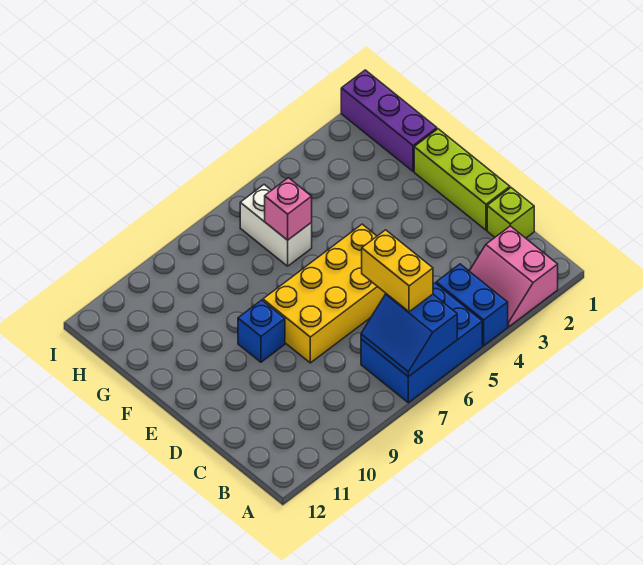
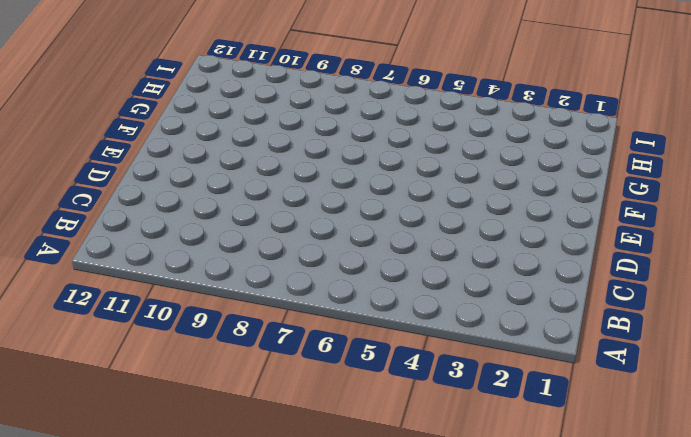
none -> pink slope A2:B3 level 1 top 2
none -> blue brick A4:B4 level 1
none -> blue brick A5:B7 level 1

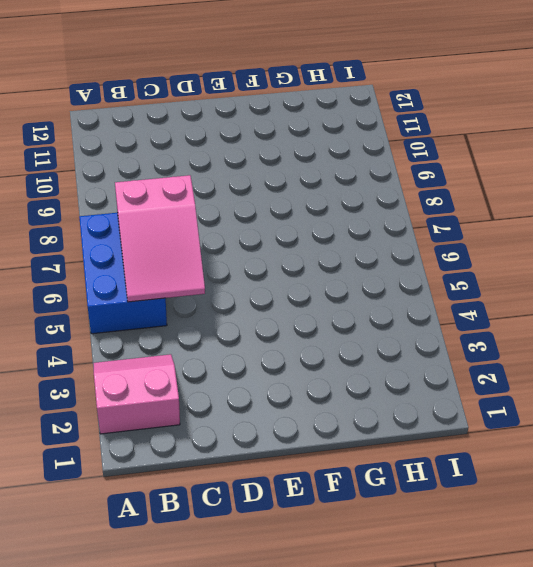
pink slope B5:C7 level 2 top 7 -> blue slope A6:B7 level 2 top 6
none -> blue brick A4:B4 level 1
none -> lime brick C1 level 1
none -> lime brick D1:F1 level 1

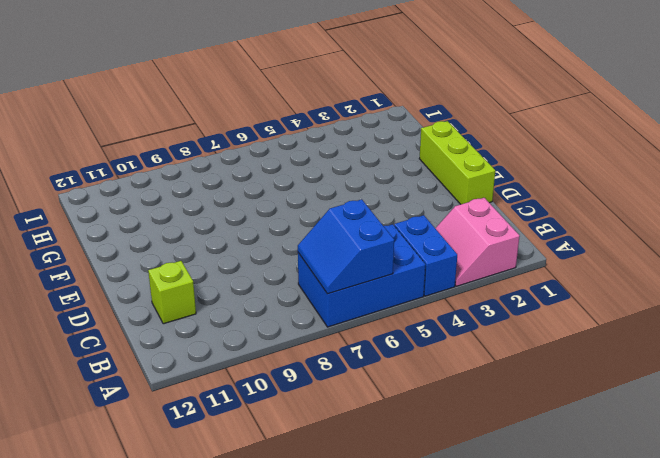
lime brick C11 level 1 -> lime brick C1 level 1
none -> yellow brick D5:E8 level 1
none -> blue brick E9 level 1
none -> purple brick G1:I1 level 1

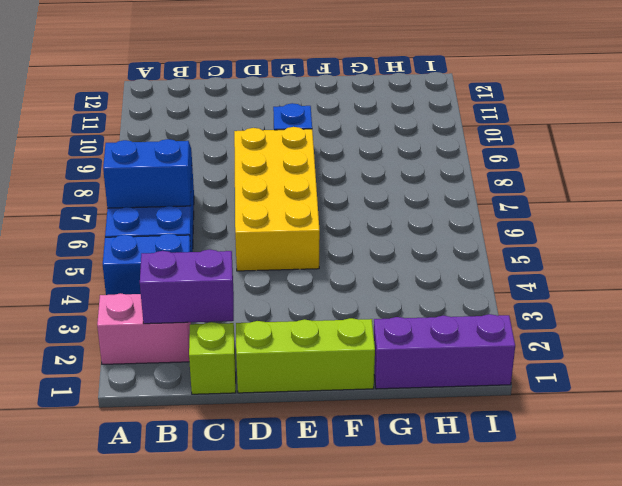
purple brick B2:C2 level 2 -> none
none -> white brick G6:H6 level 1
none -> pink brick G6 level 2
none -> yellow brick B6:C6 level 3

